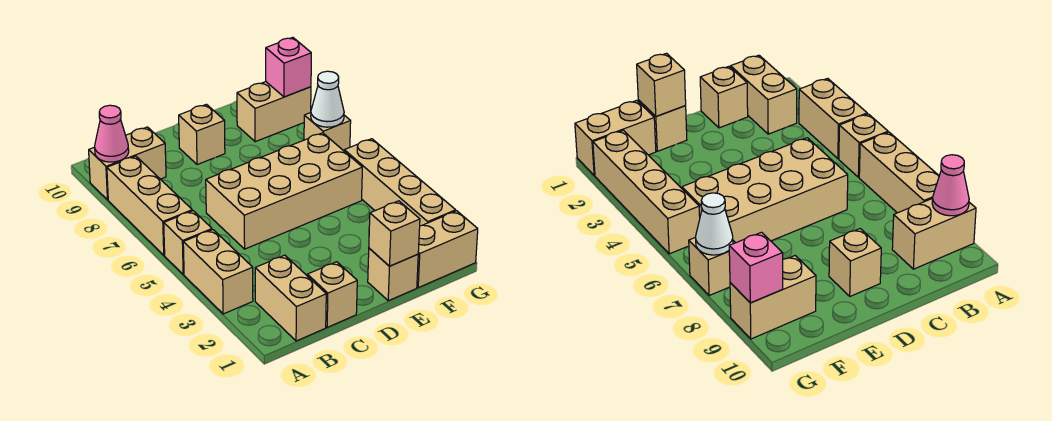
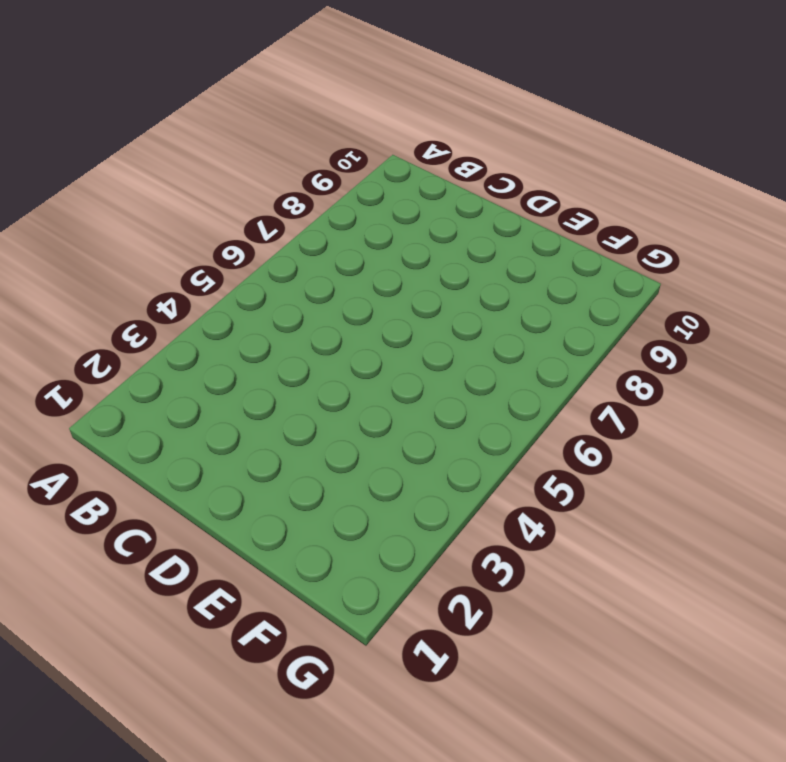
none -> tan brick A3:A4 level 1
none -> tan brick A5 level 1
none -> tan brick A6:A8 level 1

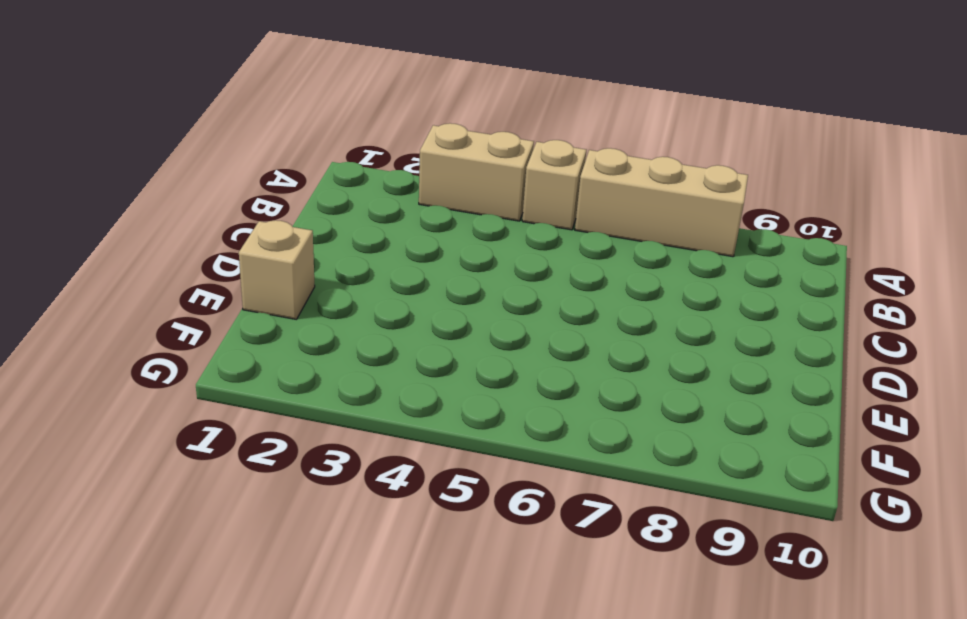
none -> tan brick A9:B9 level 1
none -> tan brick B1:B2 level 1
none -> tan brick C1 level 1

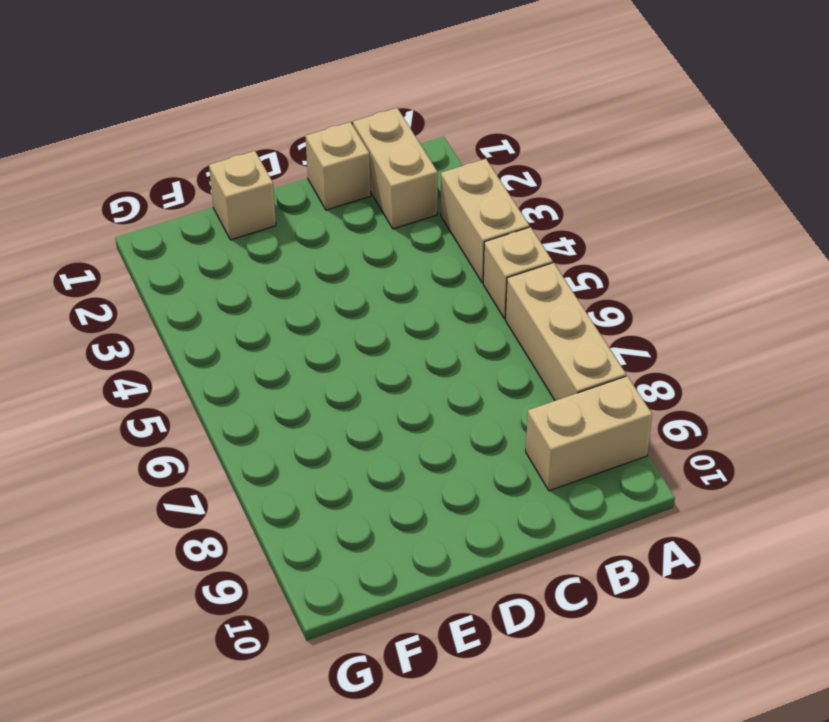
none -> tan brick C5:F6 level 1
none -> tan brick D9 level 1
none -> tan brick F1:G1 level 1

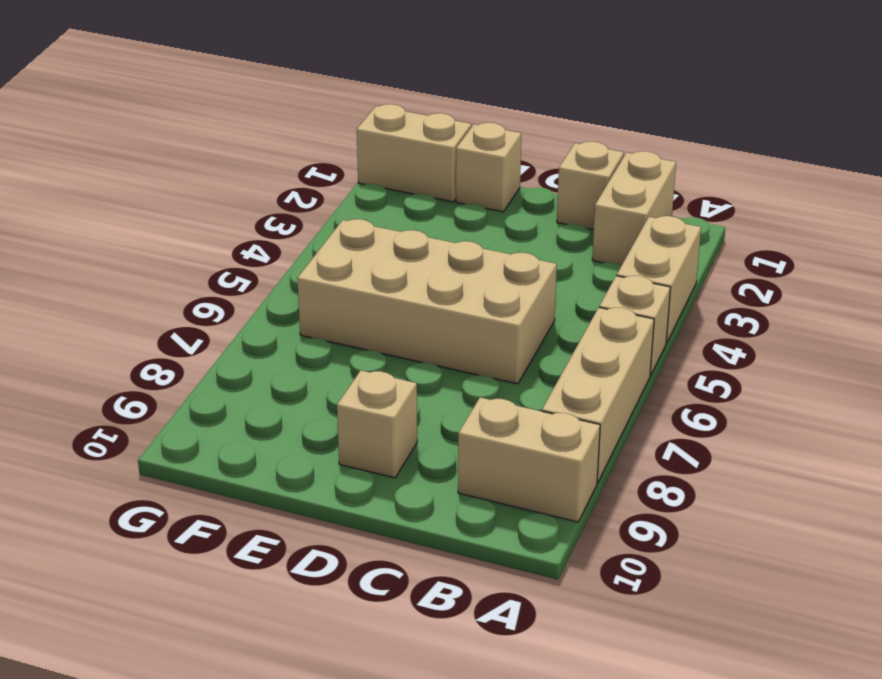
none -> tan brick F9:G9 level 1
none -> tan brick G2:G5 level 1
none -> tan brick G7 level 1

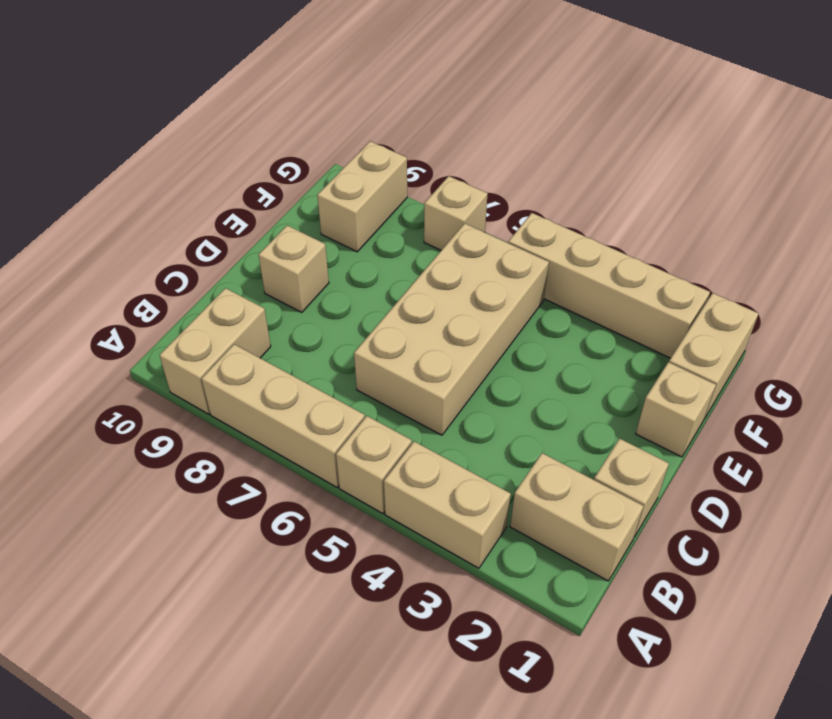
none -> pink cone A9 level 2
none -> tan brick E1 level 2
none -> white cone G7 level 2

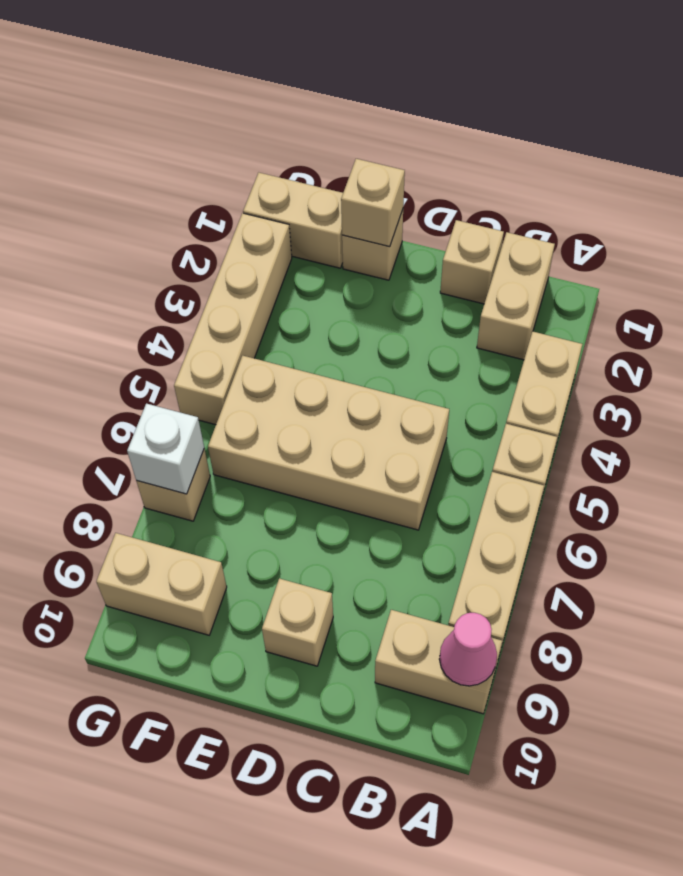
white brick G7 level 2 -> white cone G7 level 2
none -> pink brick G9 level 2

